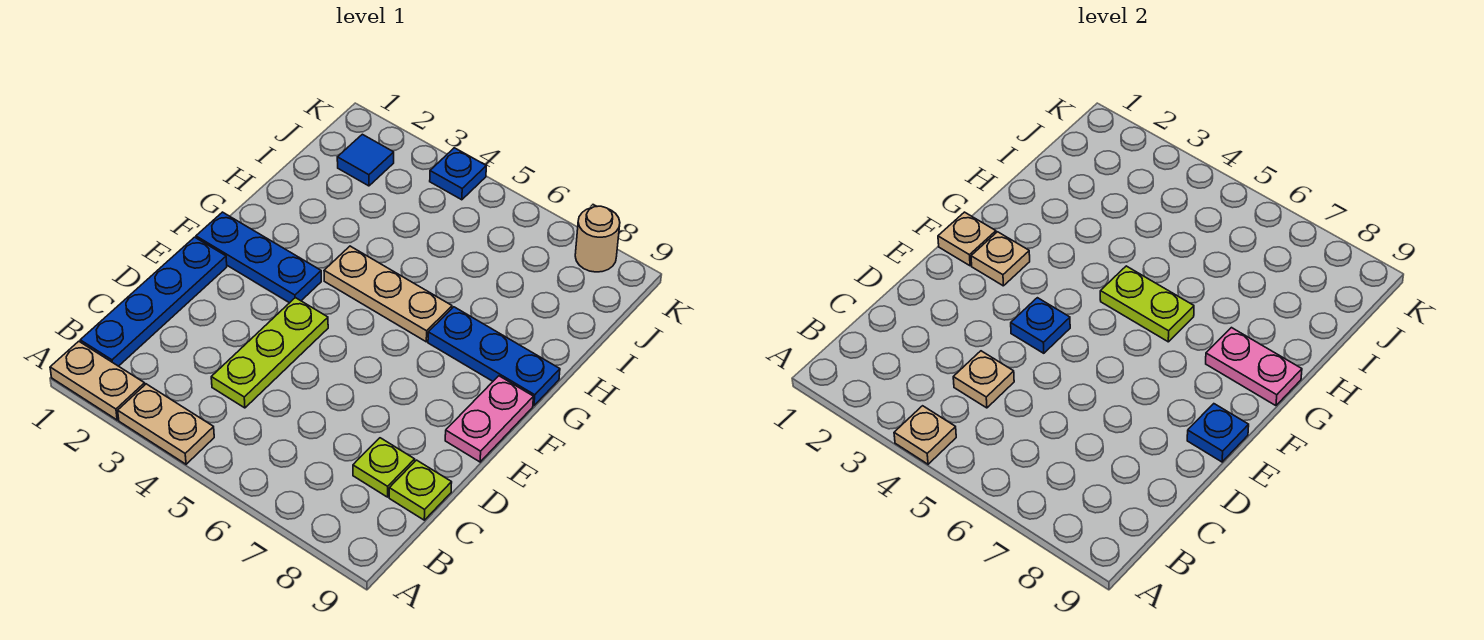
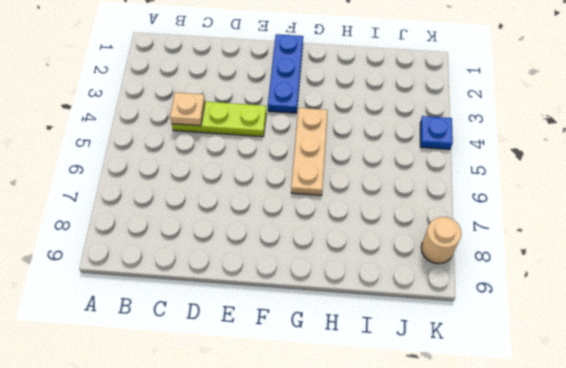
none -> tan plate A1:A2 level 1
none -> tan plate A3:A4 level 1
none -> blue plate B1:E1 level 1

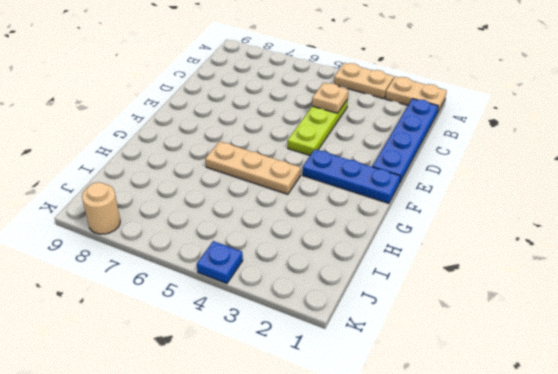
none -> lime plate C8 level 1
none -> lime plate C9 level 1
none -> pink plate E9:F9 level 1

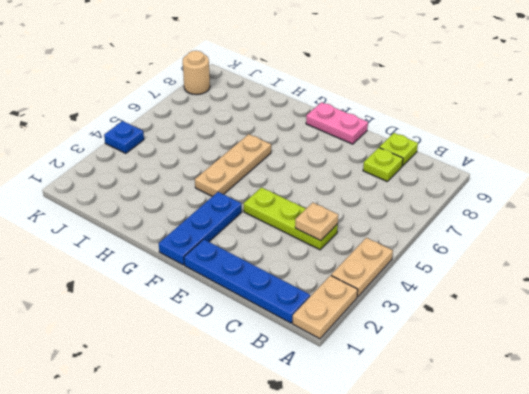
none -> blue plate G7:G9 level 1
none -> blue tile J2 level 1
none -> tan plate A4 level 2

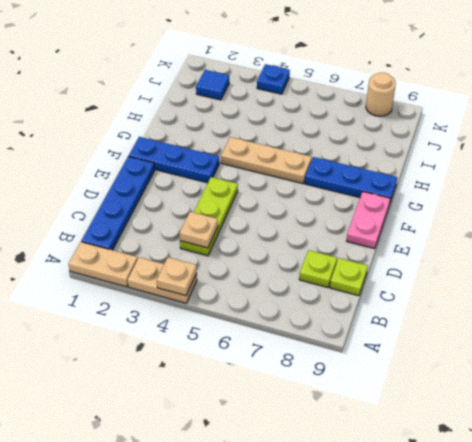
none -> blue plate E4 level 2
none -> blue plate E9 level 2
none -> tan plate F1 level 2

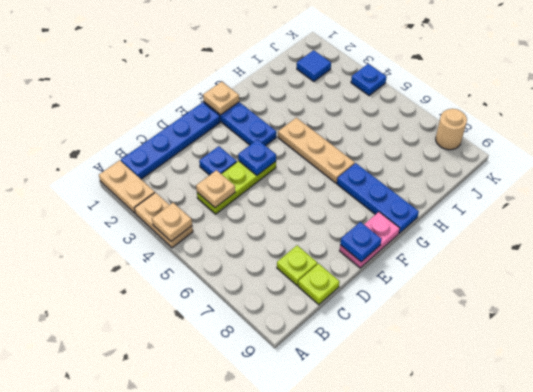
blue plate D3 level 1 -> none
none -> tan plate F2 level 2
none -> lime plate G5:G6 level 2
none -> pink plate G8:G9 level 2

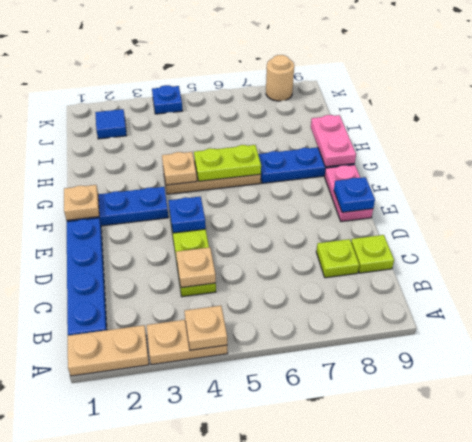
tan plate G4 level 2 -> tan plate F2 level 2
pink plate G9:H9 level 2 -> pink plate G8:G9 level 2

